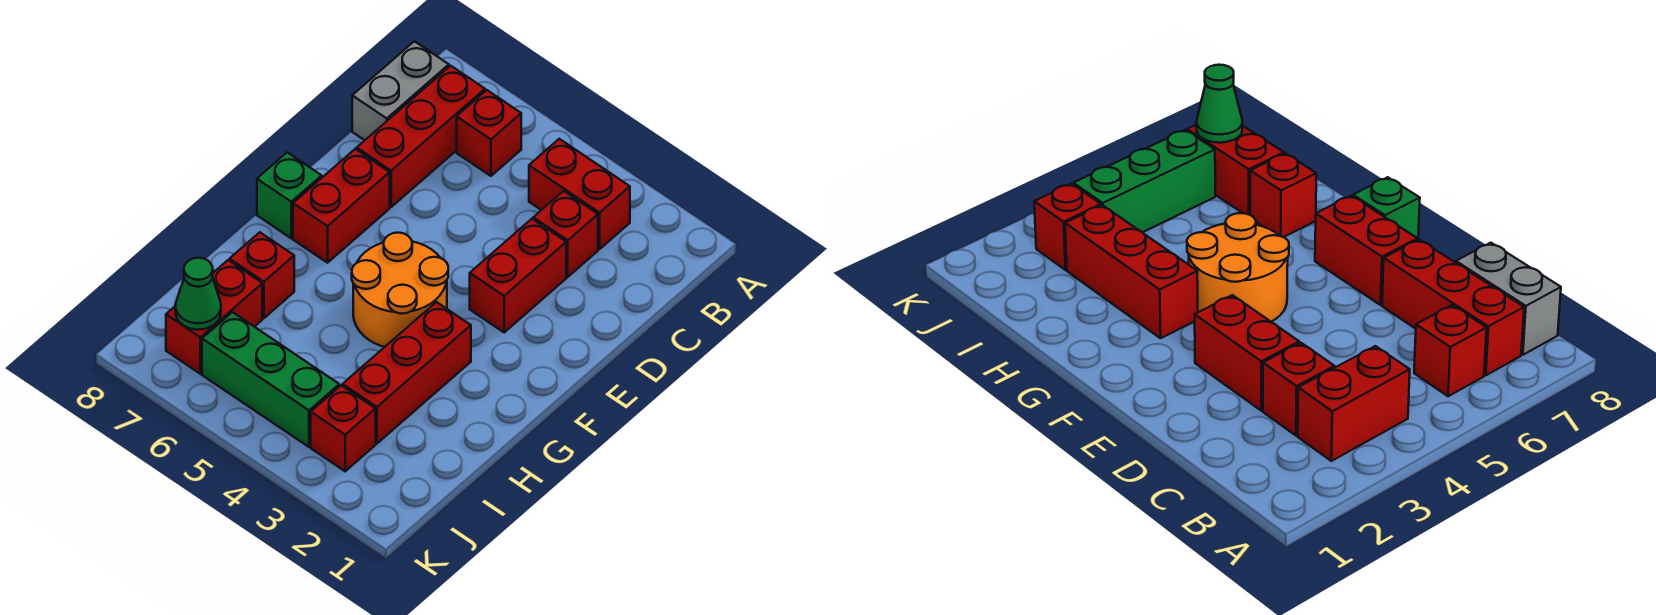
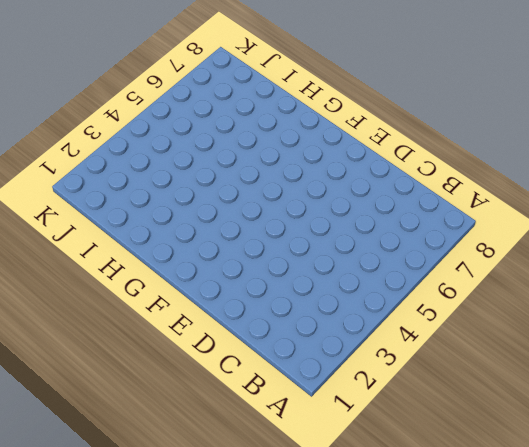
none -> red brick B3:B4 level 1
none -> red brick B6 level 1
none -> red brick B7:D7 level 1

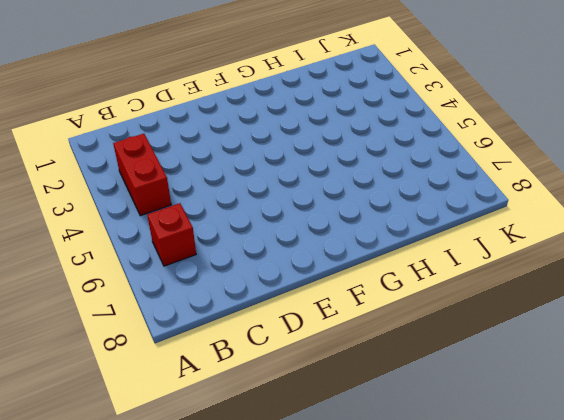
none -> red brick B7:D7 level 1
none -> grey brick B8:C8 level 1
none -> red brick C3 level 1

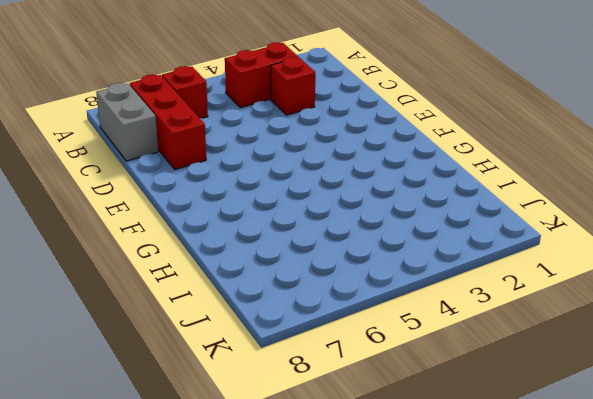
none -> red brick D3:E3 level 1
none -> red brick E7:F7 level 1
none -> orange round brick F4:G5 level 1

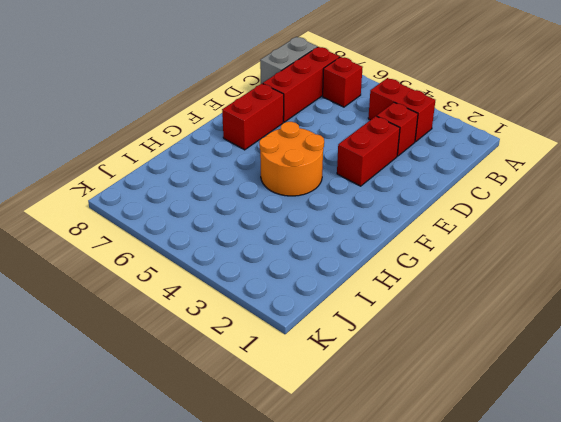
none -> green brick F8 level 1
none -> red brick G3:I3 level 1
none -> red brick H7 level 1

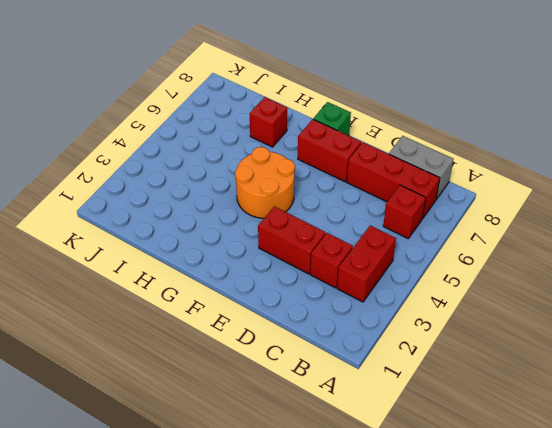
none -> red brick G3:I3 level 1
none -> red brick I7:J7 level 1
none -> red brick J3 level 1

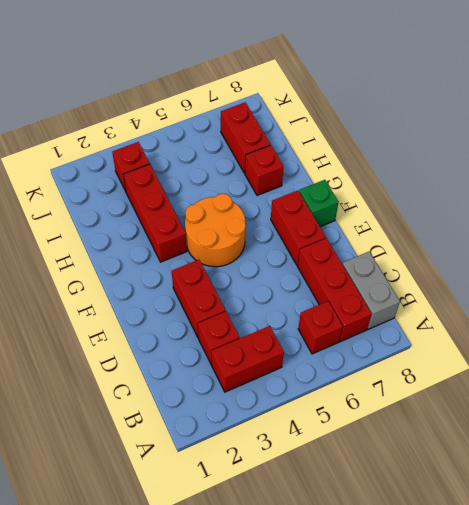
none -> green brick J4:J6 level 1
none -> green cone J7 level 2

